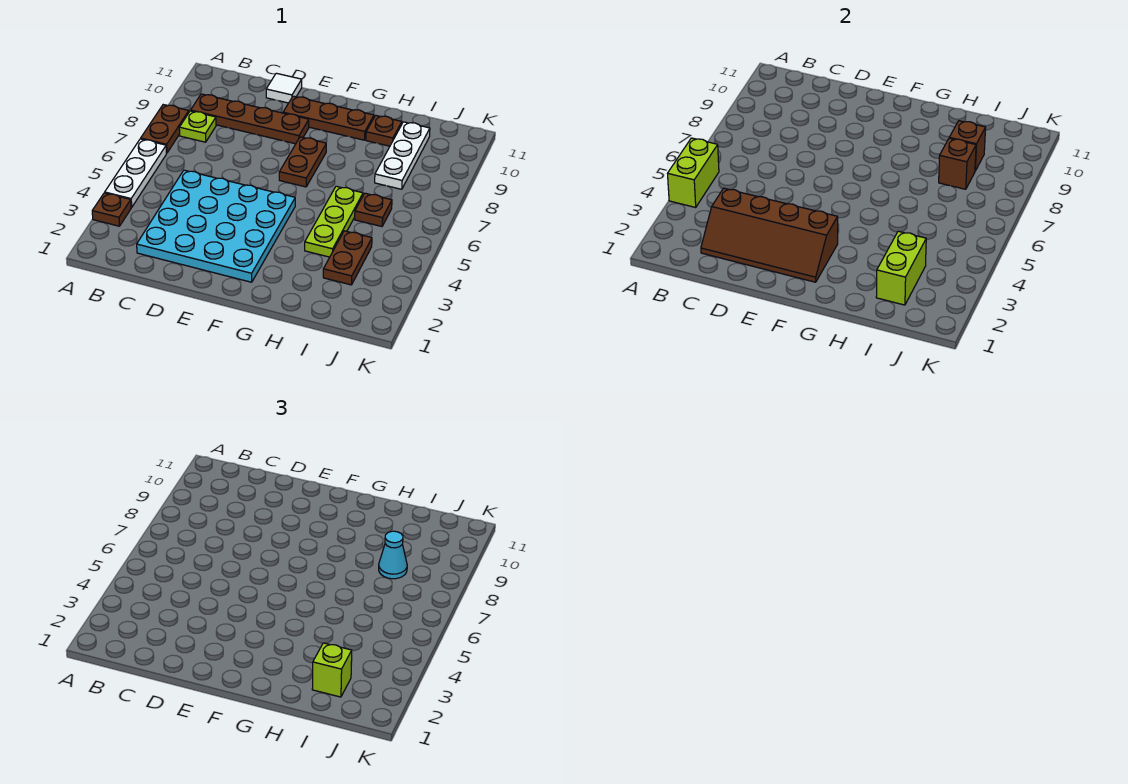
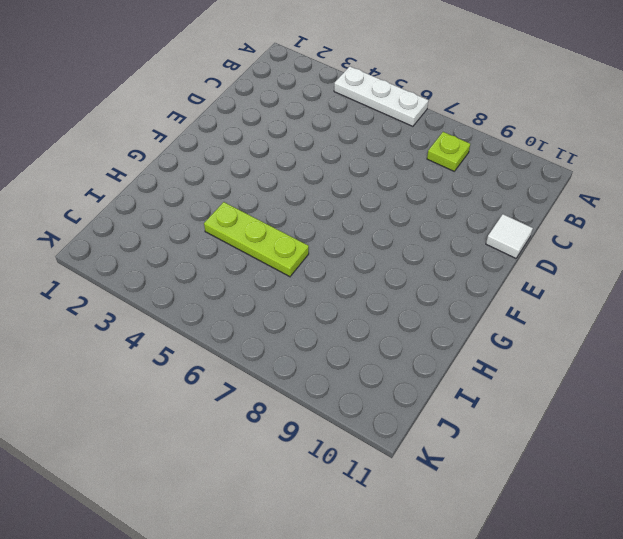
none -> brown plate A3 level 1
none -> brown plate A7:A8 level 1
none -> brown plate B9:E9 level 1

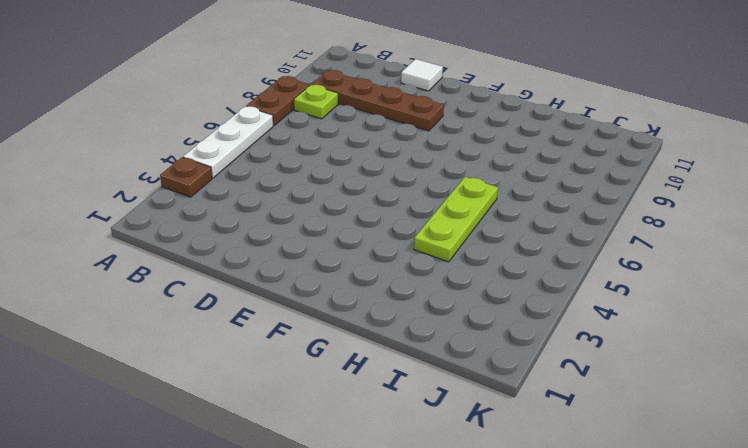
none -> cyan plate C2:F5 level 1
none -> brown plate E10:G10 level 1
none -> brown plate F7:F8 level 1

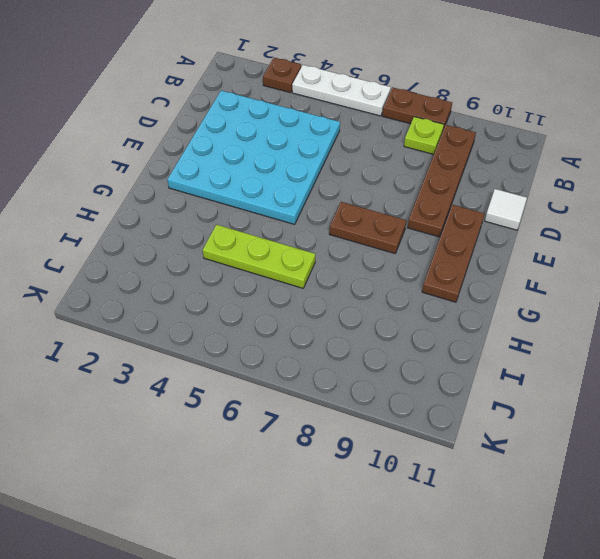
none -> brown plate H10 level 1
none -> brown plate I3:I4 level 1
none -> brown plate I6 level 1

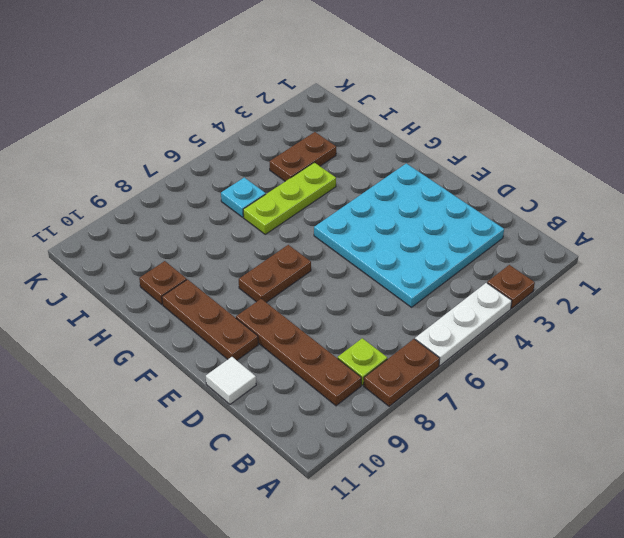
cyan plate I6 level 1 -> brown plate I6 level 1
none -> white plate I8:I10 level 1
none -> lime brick A4:A5 level 2
none -> brown slope C2:F3 level 2 top 3

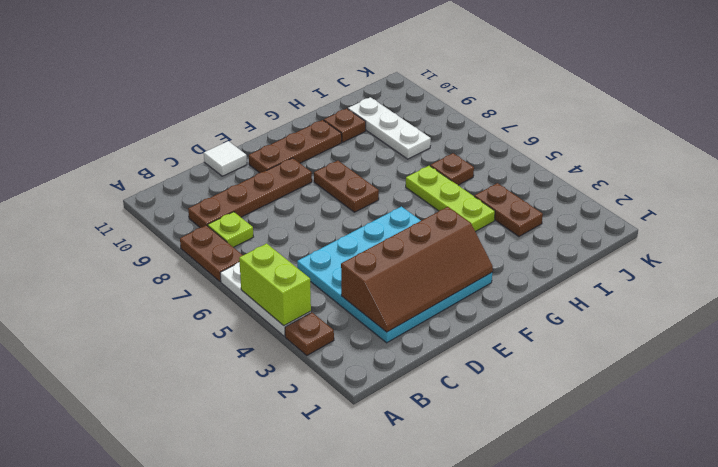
none -> lime brick I2:I3 level 2
none -> brown brick I8 level 2
none -> brown brick I9 level 2

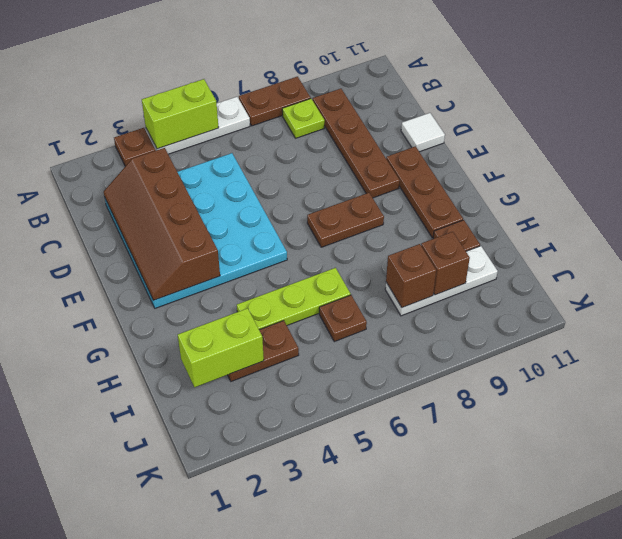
none -> lime brick I2 level 3
none -> cyan cone I8 level 3

